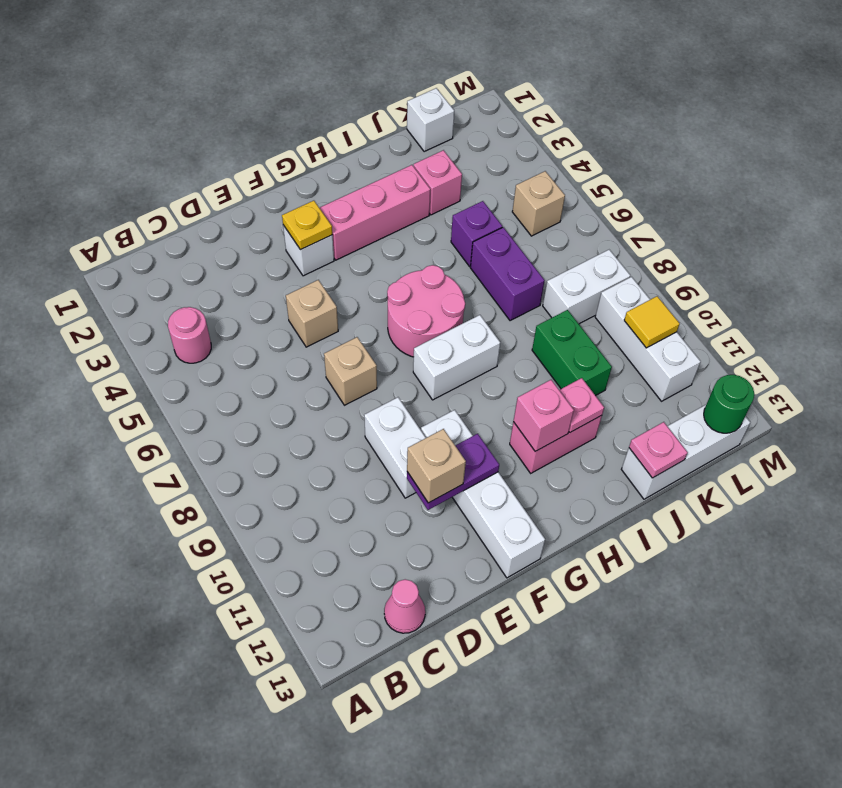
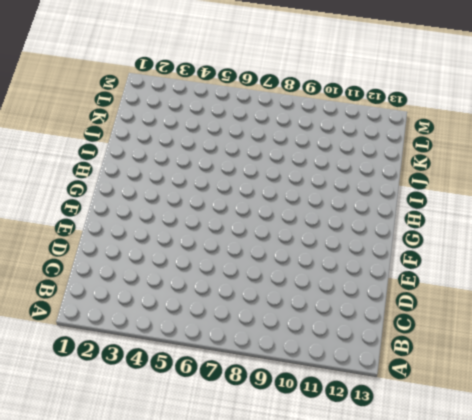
none -> pink round brick B4 level 1
none -> pink cone C13 level 1
none -> tan brick E5 level 1

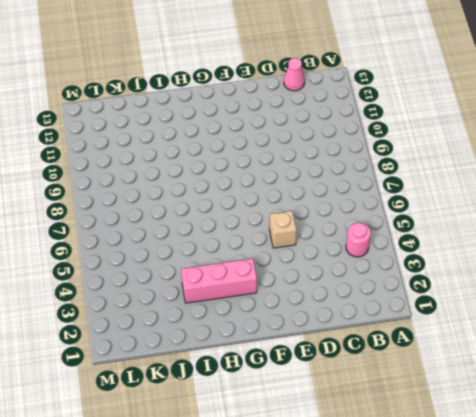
none -> tan brick E7 level 1
none -> white brick E9:E10 level 1
none -> white brick F3 level 1

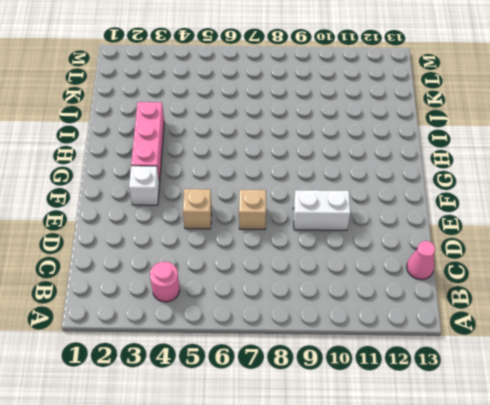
none -> white brick F10:F13 level 1
none -> pink round brick G6:H7 level 1
none -> white brick G8:H8 level 1

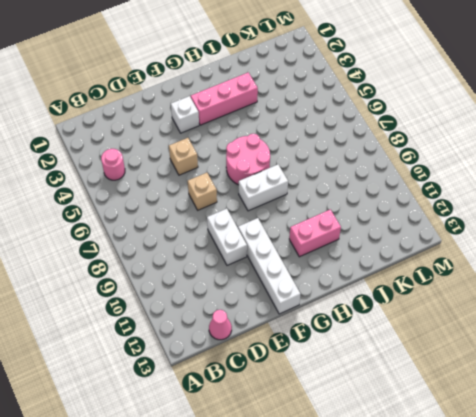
none -> pink brick J3 level 1
none -> purple brick J5 level 1
none -> purple brick J6:J7 level 1

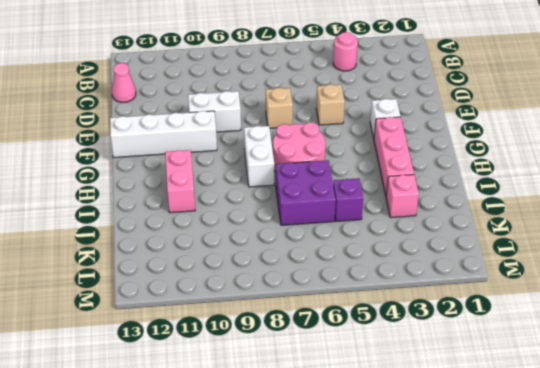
purple brick I6:J7 level 1 -> purple brick J6:J7 level 1
none -> green brick J9:J10 level 1
none -> white brick J13:L13 level 1
none -> white brick K1 level 1

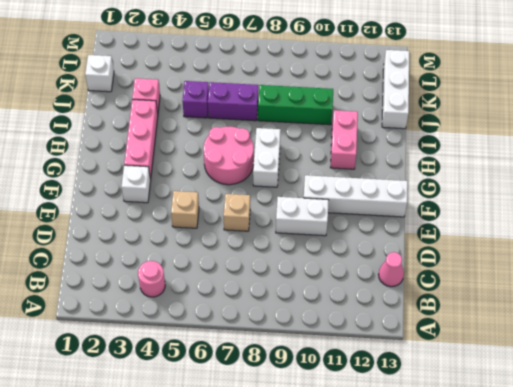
green brick J8:J10 level 1 -> green brick J9:J10 level 1
none -> white brick K8:L8 level 1
none -> tan brick L5 level 1
none -> white brick L9:L11 level 1

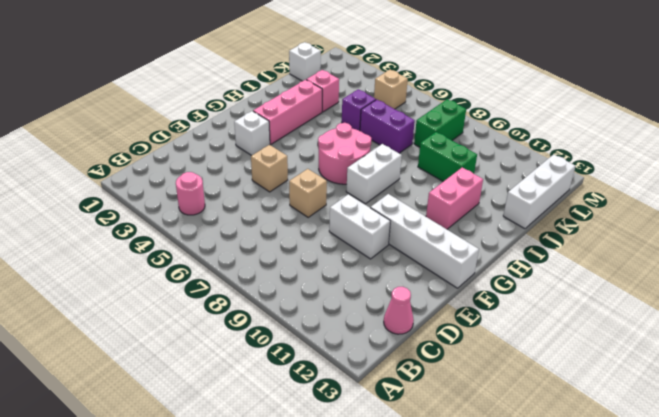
green brick K8:L8 level 1 -> white brick K8:L8 level 1
none -> white brick L9:L11 level 1
none -> purple plate E11:F11 level 2
none -> yellow plate F3 level 2

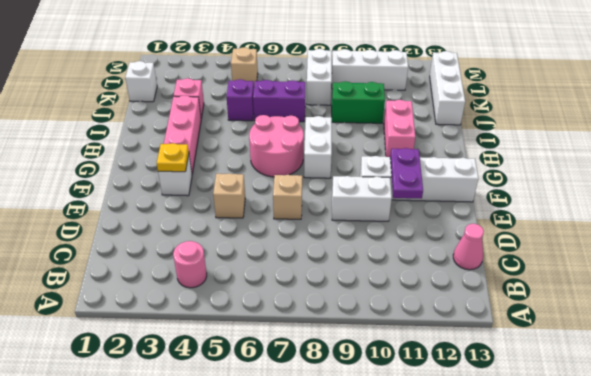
none -> pink brick H11 level 2
none -> pink plate I11 level 2
none -> pink plate J13 level 2

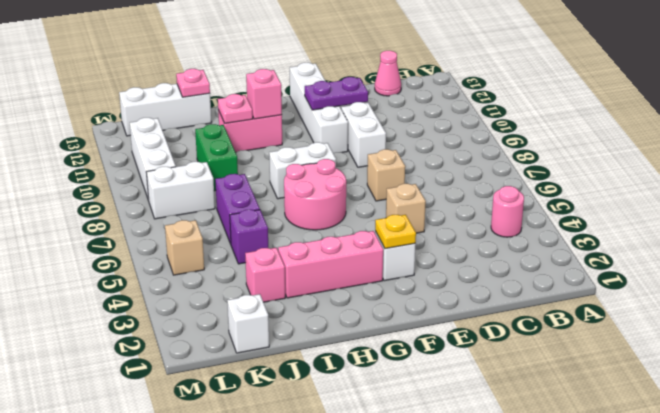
none -> yellow tile L10 level 2
none -> green round brick L13 level 2
none -> tan brick E11 level 3

